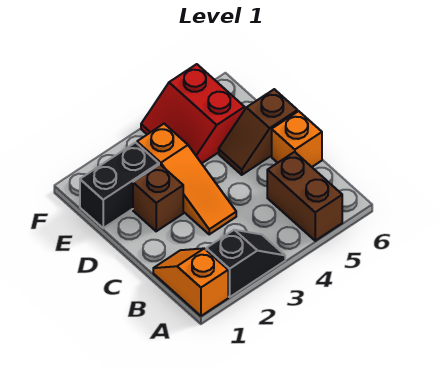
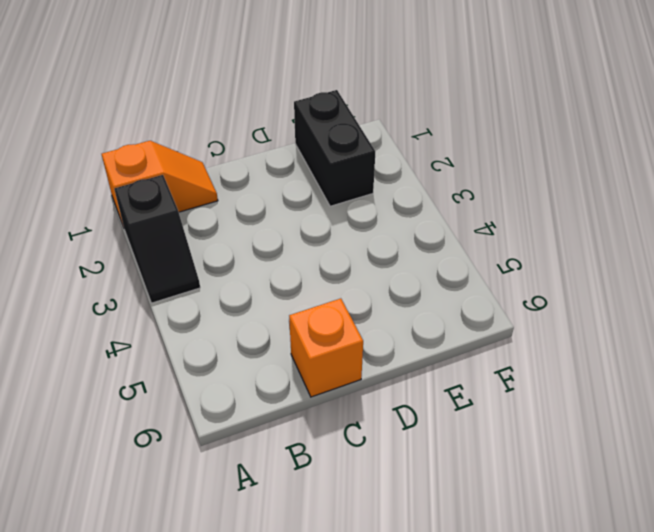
none -> brown brick A5:B5 level 1
none -> orange slope C3:E3 level 1 top E

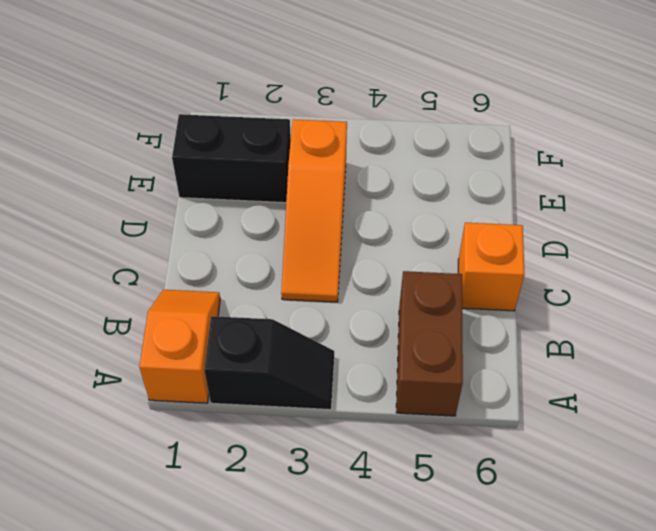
none -> brown brick D2 level 1
none -> brown slope D5:D6 level 1 top 6

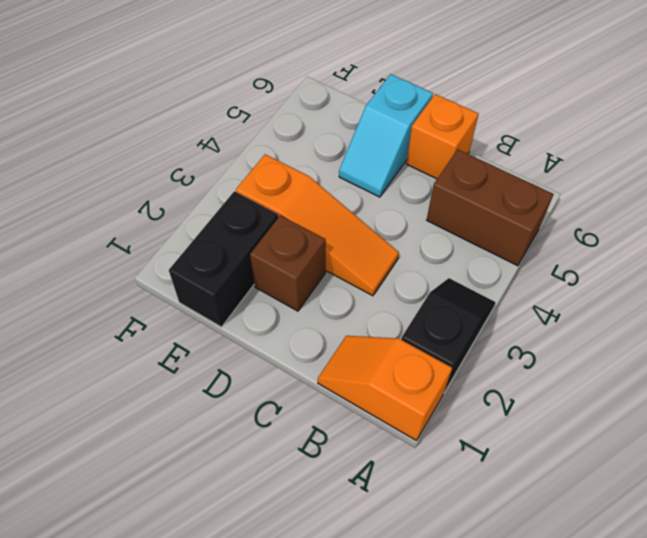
cyan slope D5:D6 level 1 top 6 -> brown slope D5:D6 level 1 top 6
none -> red slope E4:F5 level 1 top 5

